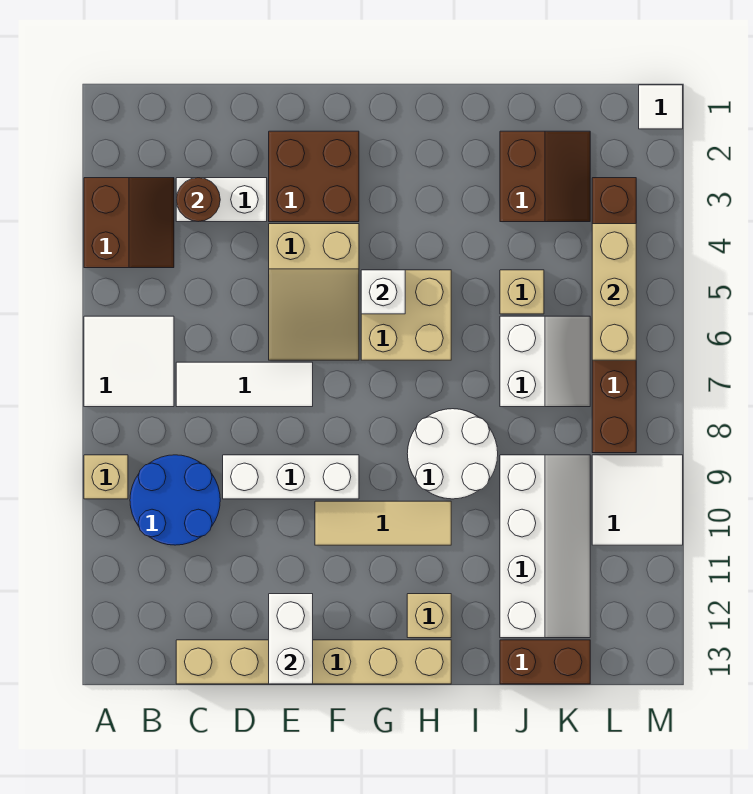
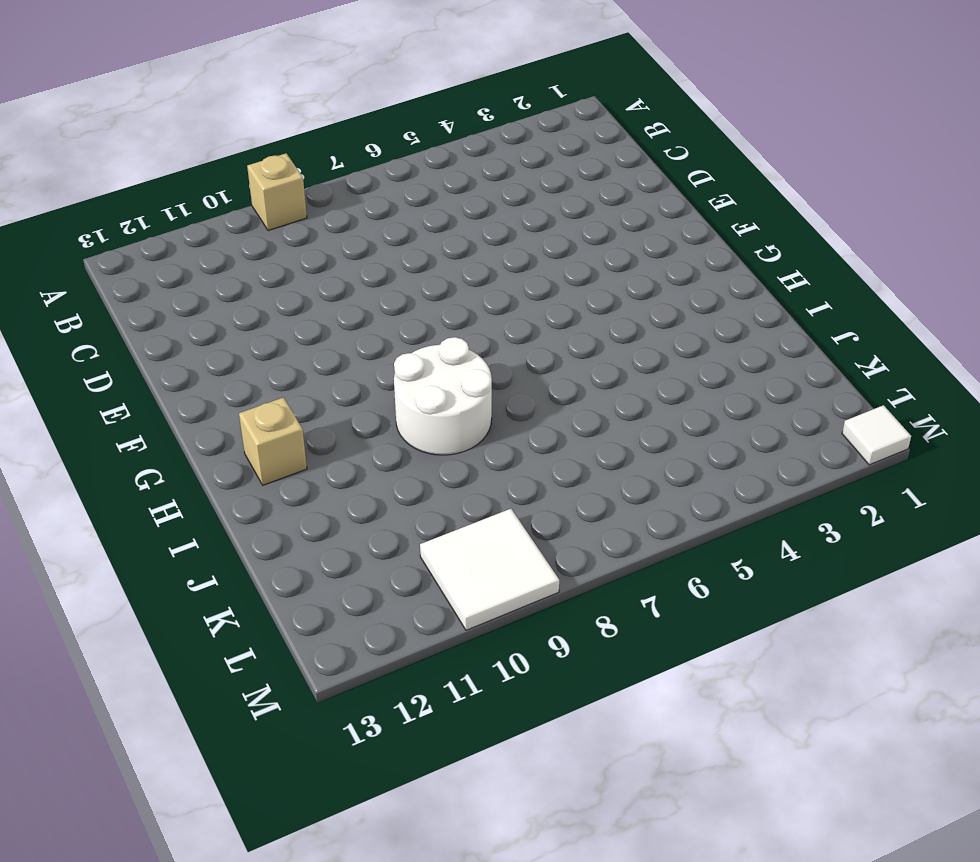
none -> brown slope A3:B4 level 1 top A
none -> white tile A6:B7 level 1
none -> blue round brick B9:C10 level 1

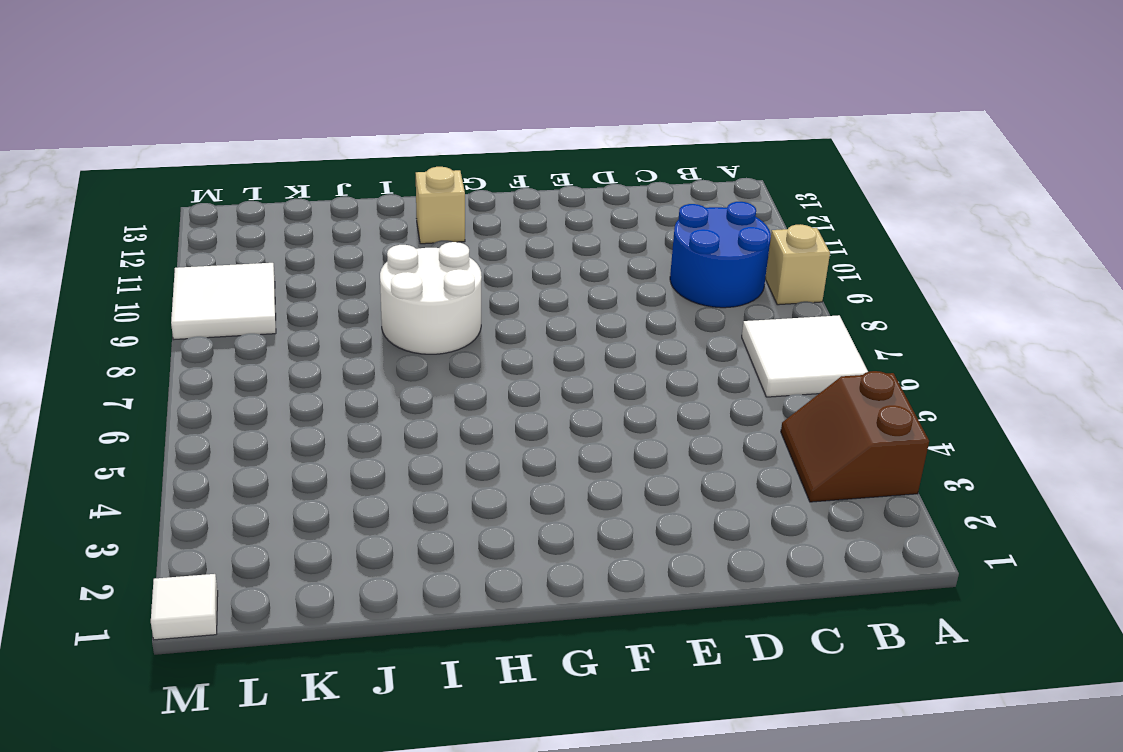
none -> white brick C3:D3 level 1
none -> white tile C7:E7 level 1
none -> tan brick C13:H13 level 1

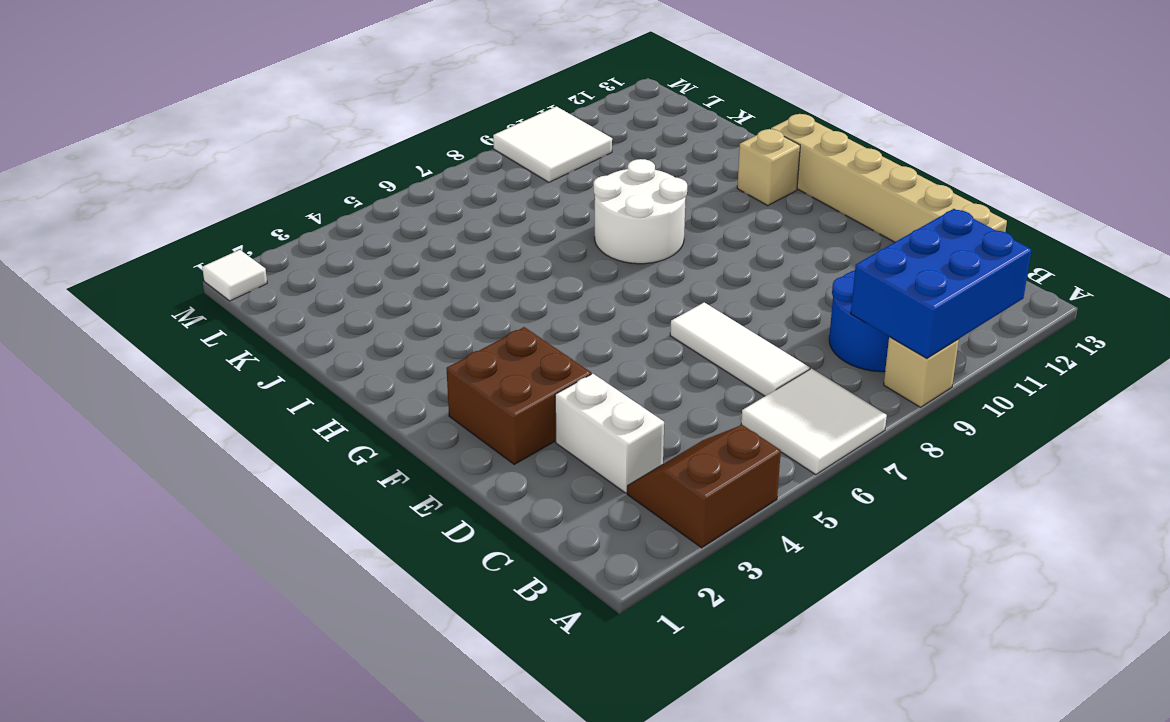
blue brick A9:B11 level 2 -> none
none -> white brick D9:F9 level 1
none -> tan slope E4:F6 level 1 top 4
none -> tan tile F10:H10 level 1

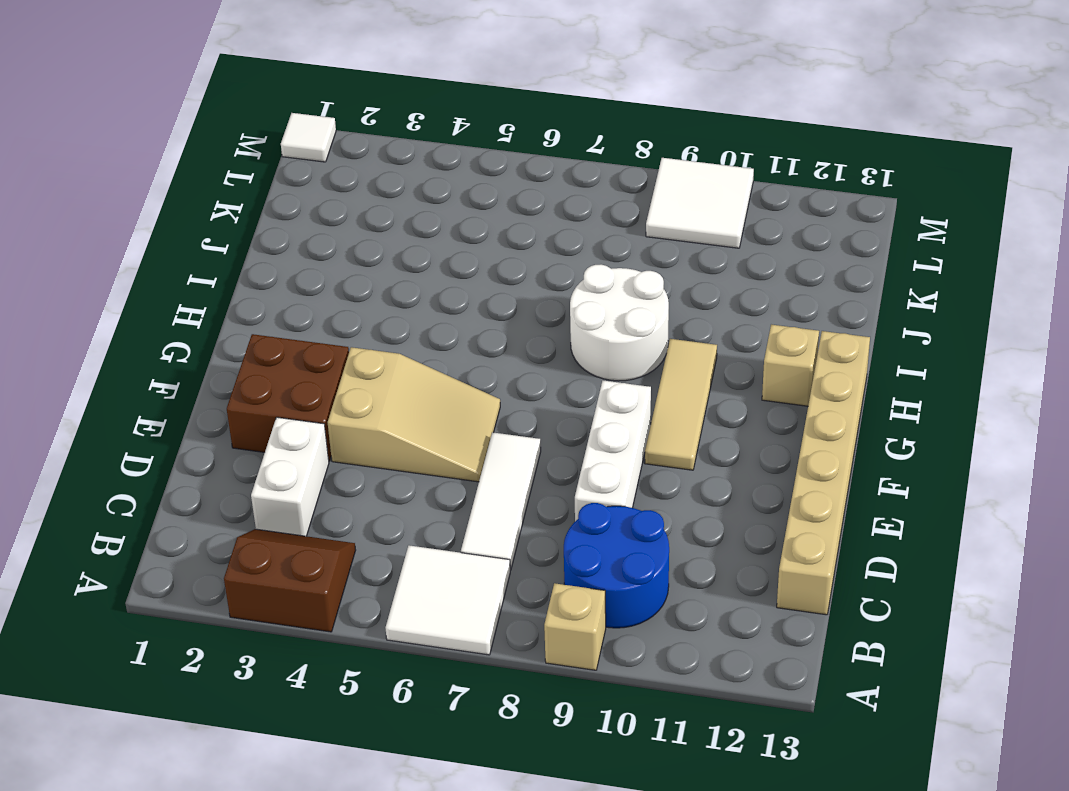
none -> tan brick G5:H6 level 1
none -> brown slope J2:K3 level 1 top J
none -> tan brick J5 level 1

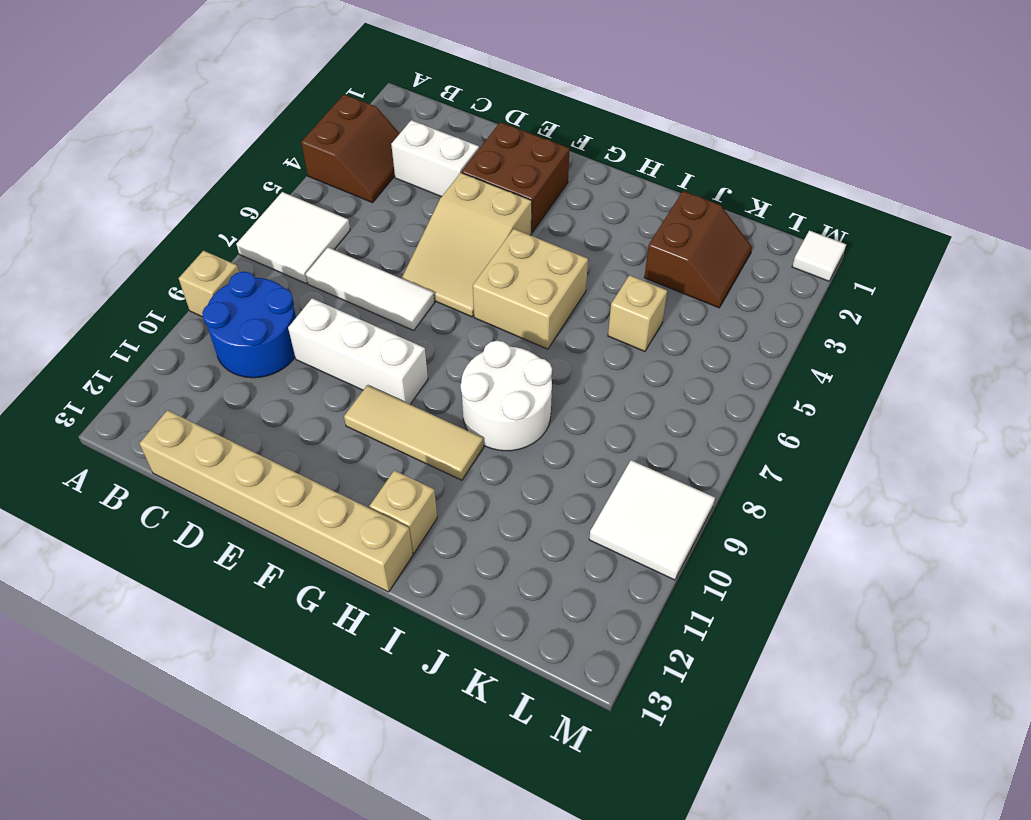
none -> white slope J6:K7 level 1 top J
none -> white slope J9:K12 level 1 top J
none -> brown brick J13:K13 level 1

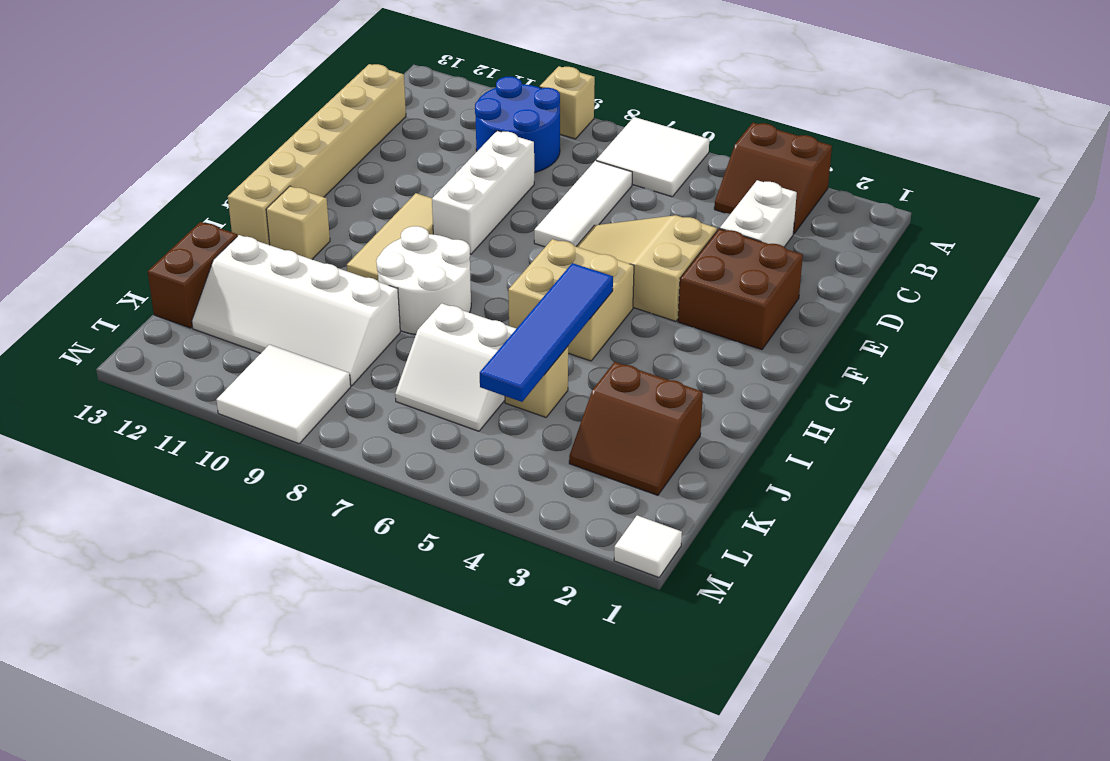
blue tile H5:K5 level 2 -> none
none -> brown brick L3:L8 level 1
none -> brown round brick C3 level 2
none -> white brick E12:E13 level 2

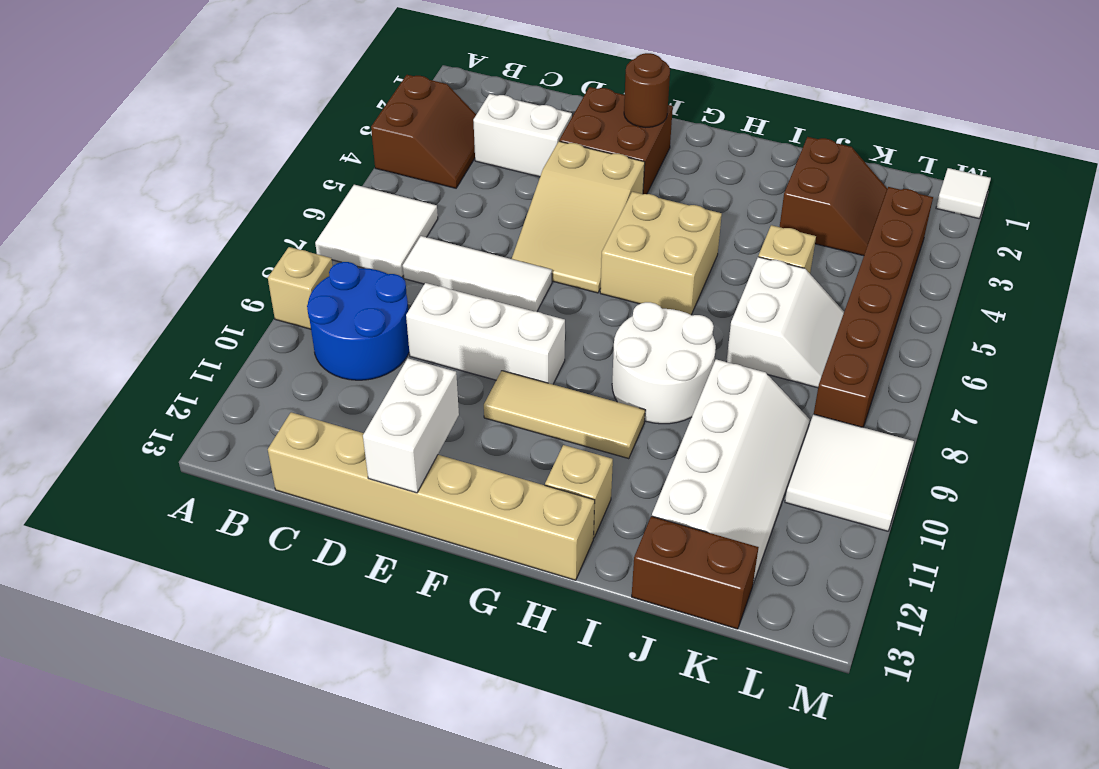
brown round brick F2 level 2 -> brown round brick C3 level 2
none -> white brick G5 level 2
none -> tan brick L4:L6 level 2

